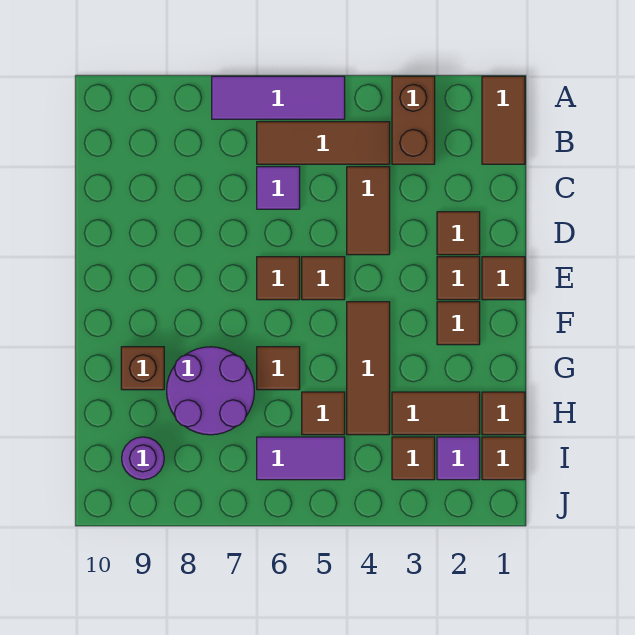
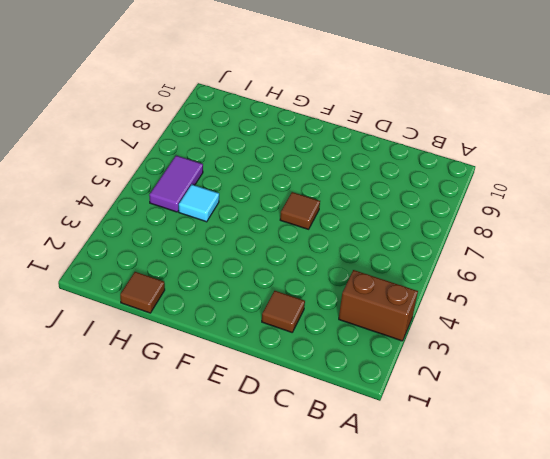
cyan tile H5 level 1 -> brown tile H5 level 1
none -> brown tile A1:B1 level 1
none -> purple tile A5:A7 level 1
none -> brown tile B4:B6 level 1

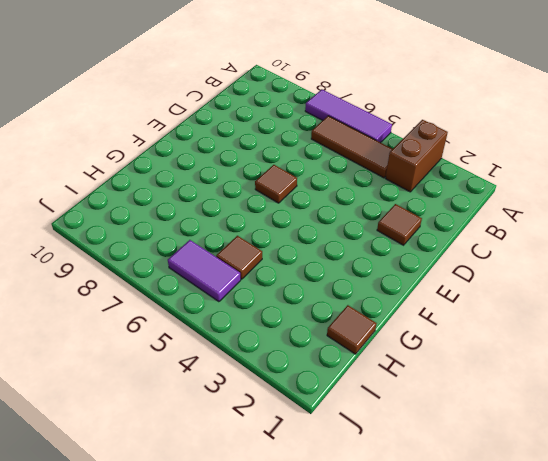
none -> brown tile A1:B1 level 1
none -> brown tile C4:D4 level 1
none -> purple tile C6 level 1

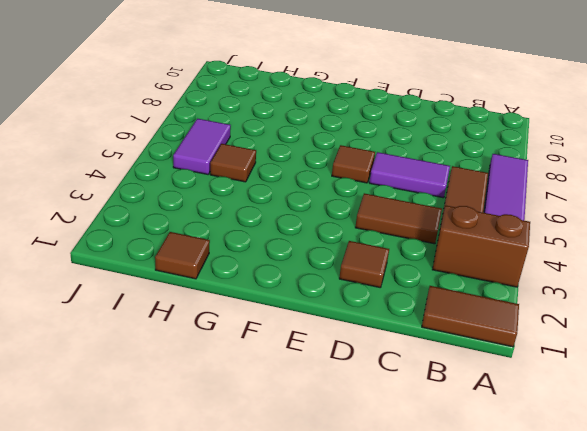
purple tile C6:D6 level 1 -> purple tile C6 level 1
none -> brown tile E1 level 1
none -> brown tile E2 level 1
none -> brown tile E5 level 1

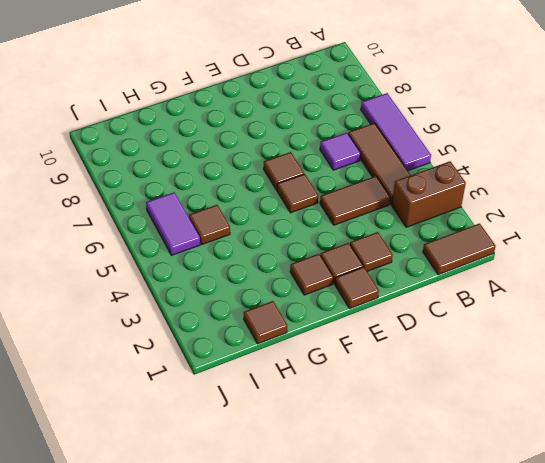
none -> brown tile F4:H4 level 1
none -> brown tile G6 level 1
none -> purple round brick G7:H8 level 1

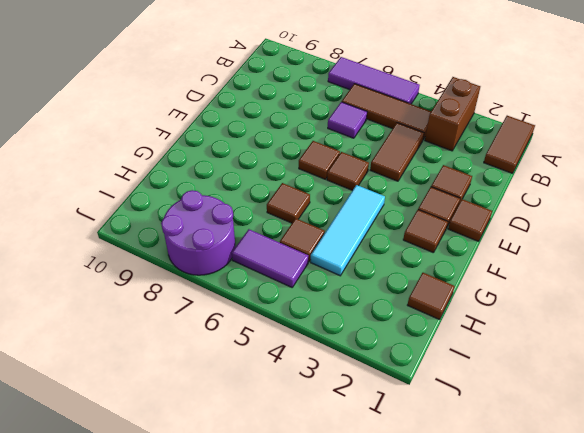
cyan tile F4:H4 level 1 -> brown tile F4:H4 level 1
purple round brick I7:J8 level 1 -> purple round brick G7:H8 level 1
none -> brown brick G9 level 1
none -> brown tile H2:H3 level 1
none -> brown tile I1 level 1

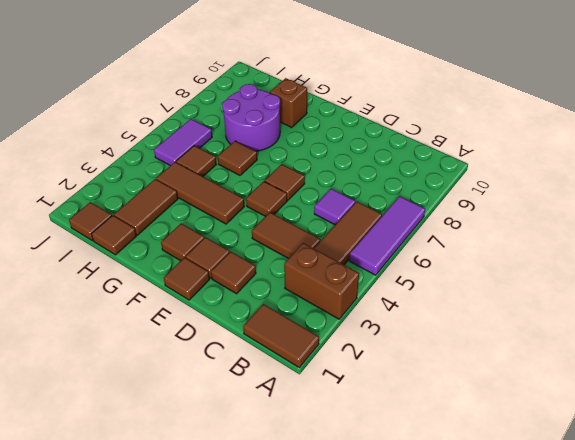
none -> purple tile I2 level 1
none -> brown tile I3 level 1
none -> purple round brick I9 level 1

